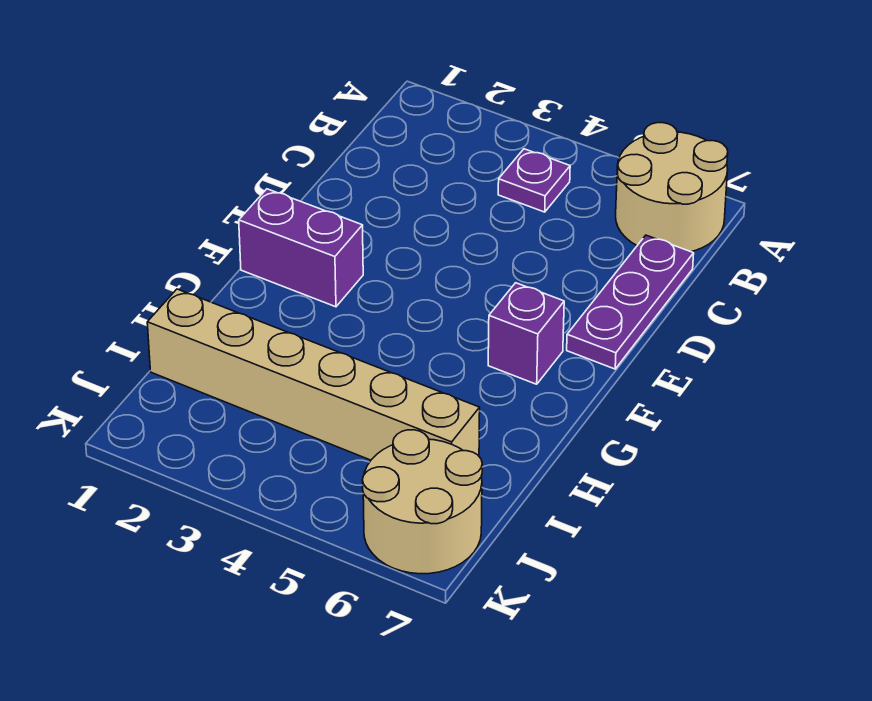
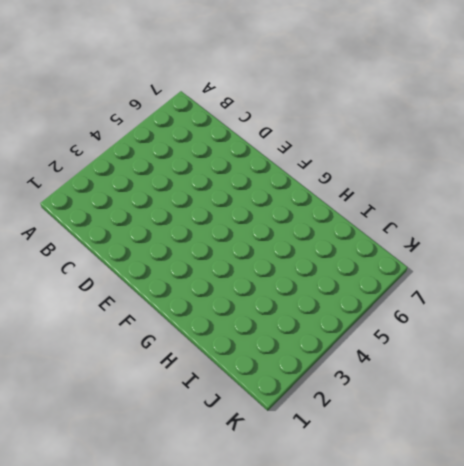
none -> tan round brick A6:B7 level 1
none -> purple plate B4 level 1

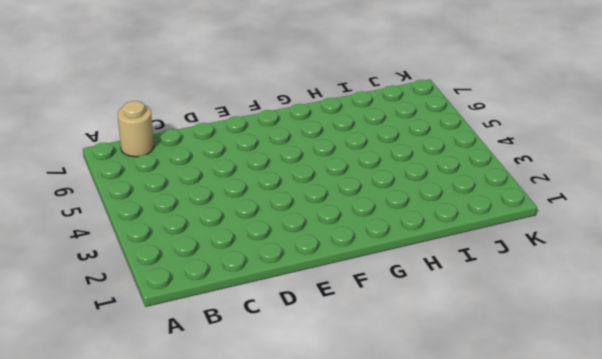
tan round brick B7 level 1 -> tan round brick A6:B7 level 1
none -> purple plate B4 level 1
none -> purple plate C7:E7 level 1

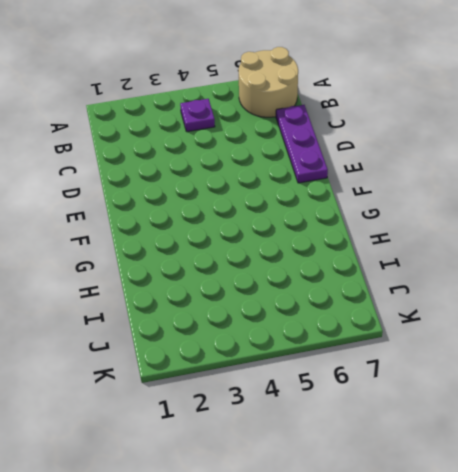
none -> purple brick F1:F2 level 1
none -> purple brick F6 level 1

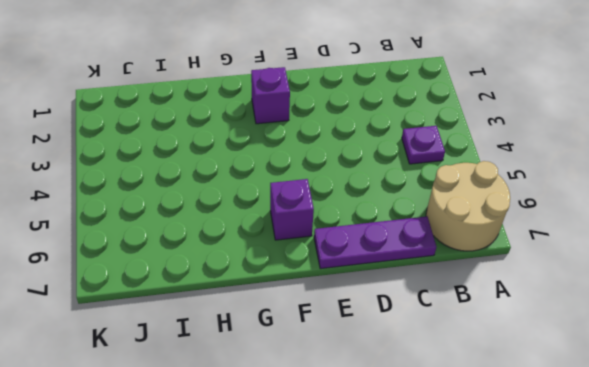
purple brick F2 level 1 -> purple brick F1:F2 level 1
none -> tan brick I1:I6 level 1
none -> tan round brick J6:K7 level 1

